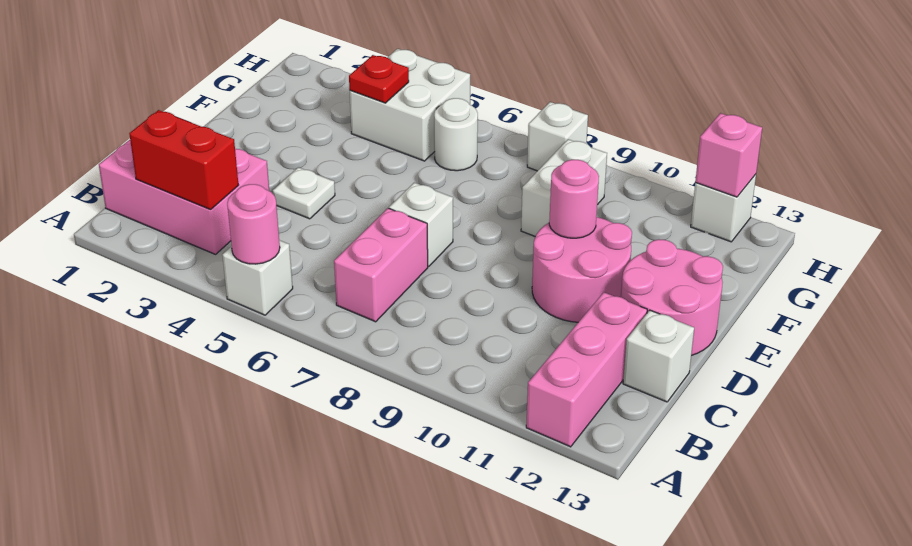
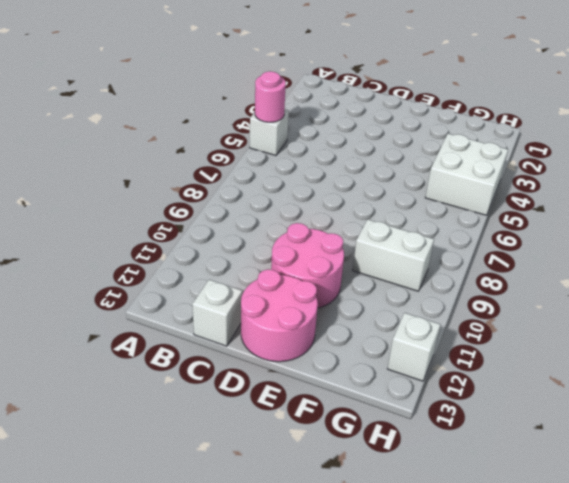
none -> pink brick A12:C12 level 1
none -> pink brick B1:C3 level 1
none -> pink brick B7:C7 level 1

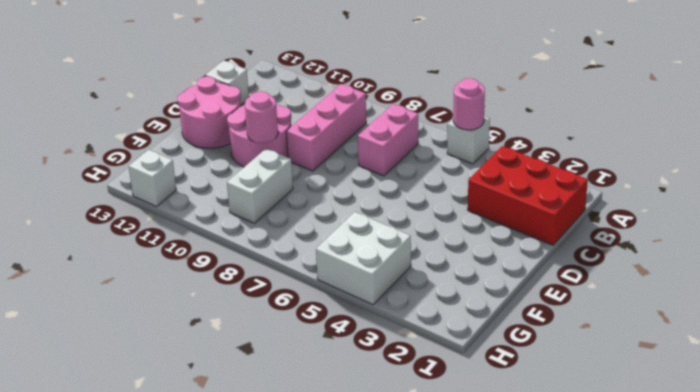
red brick B1:C3 level 1 -> pink brick B1:C3 level 1
pink brick B9:D9 level 1 -> pink brick A12:C12 level 1
none -> white plate D4 level 1
none -> white brick D7 level 1
none -> white round brick G6 level 1

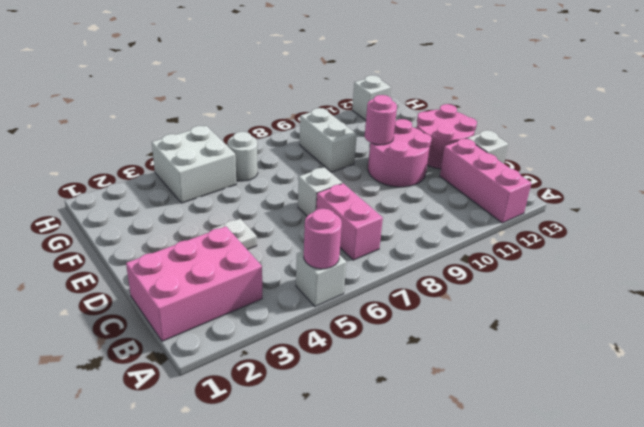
none -> white brick H8 level 1
none -> red brick B2:B3 level 2
none -> red plate G4 level 2

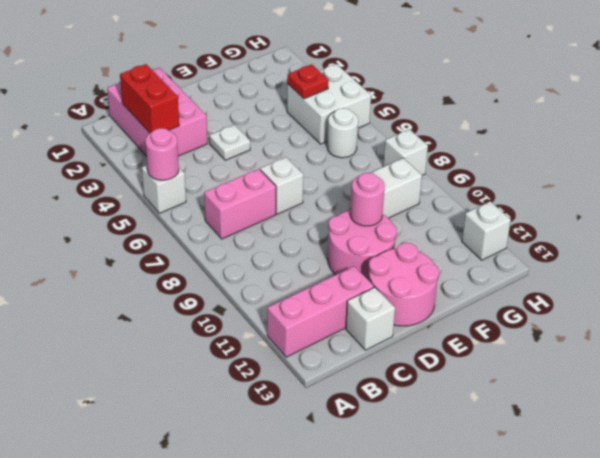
none -> pink brick H12 level 2

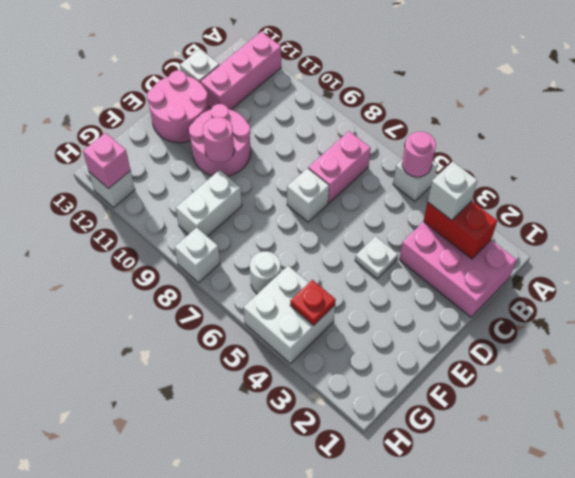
white brick B3 level 3 -> none

